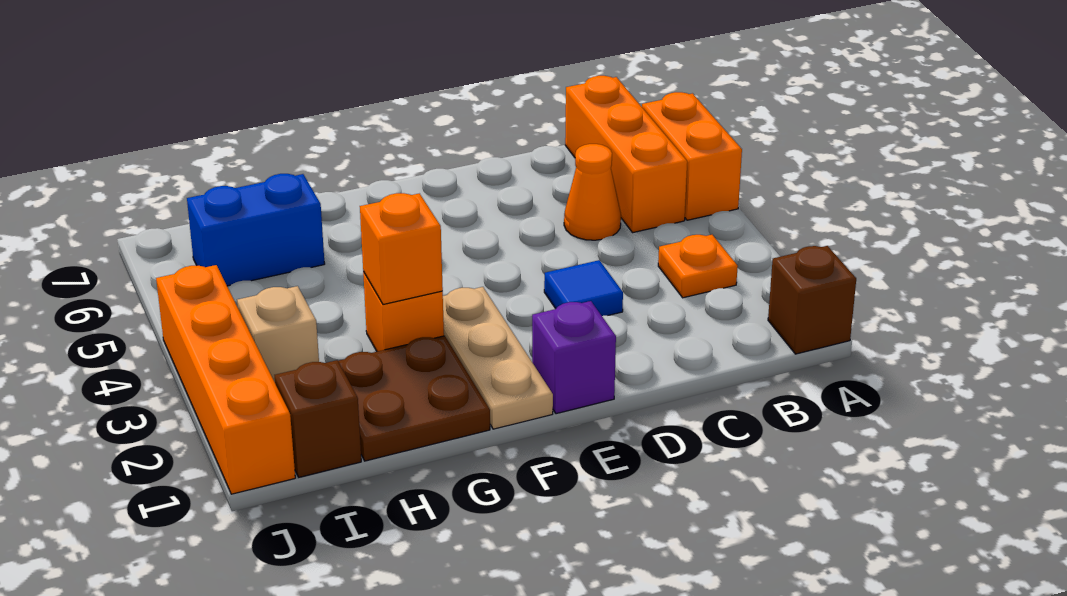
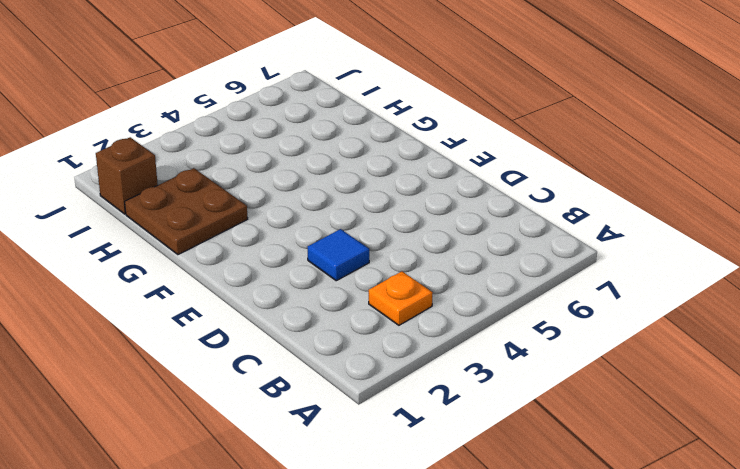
none -> brown brick A1 level 1
none -> orange brick A5:A6 level 1
none -> orange brick B5:B7 level 1

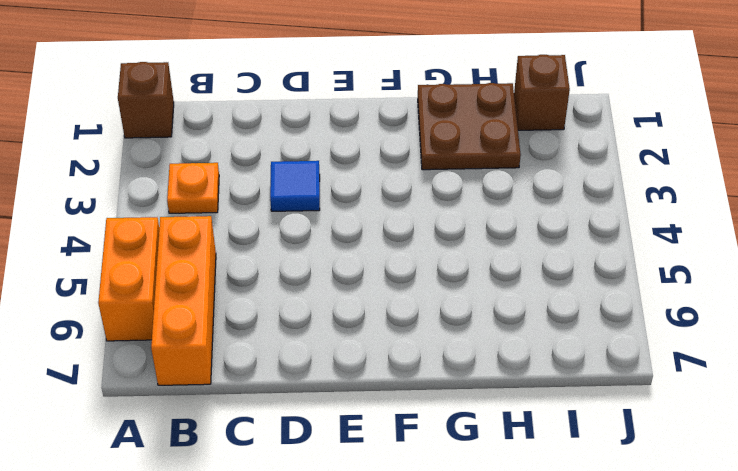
none -> orange cone C5 level 1
none -> purple brick E1 level 1
none -> tan plate F1:F3 level 1

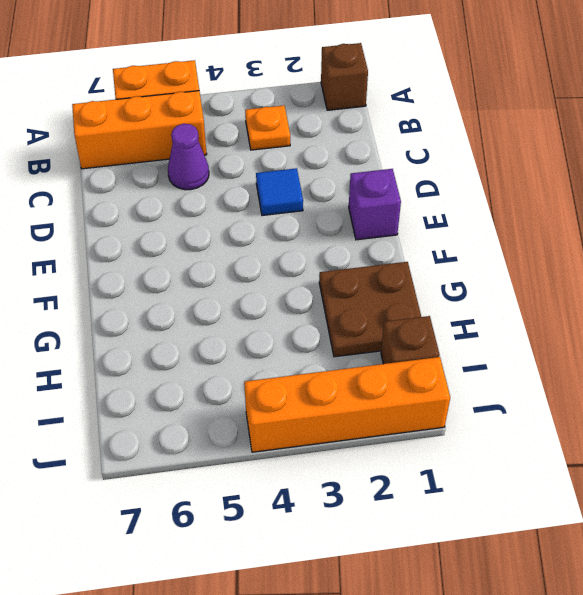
purple cone C5 level 1 -> orange cone C5 level 1
none -> tan plate F1:F3 level 1
none -> orange brick G3 level 1
none -> blue brick H6:I6 level 1

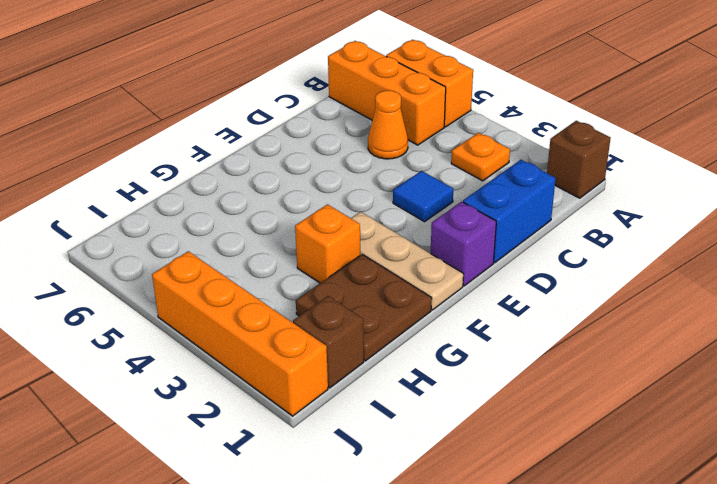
blue brick C1:D1 level 1 -> blue brick H6:I6 level 1
none -> tan brick I3 level 1
none -> orange brick G3 level 2

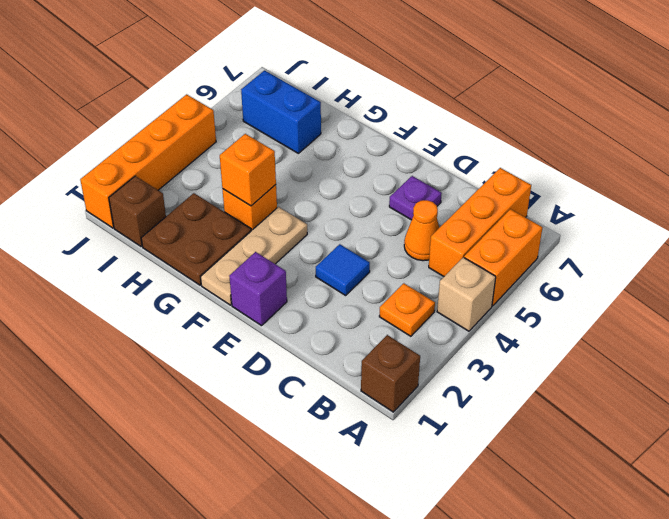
tan brick A4 level 1 -> tan brick I3 level 1
purple plate D6 level 1 -> none

